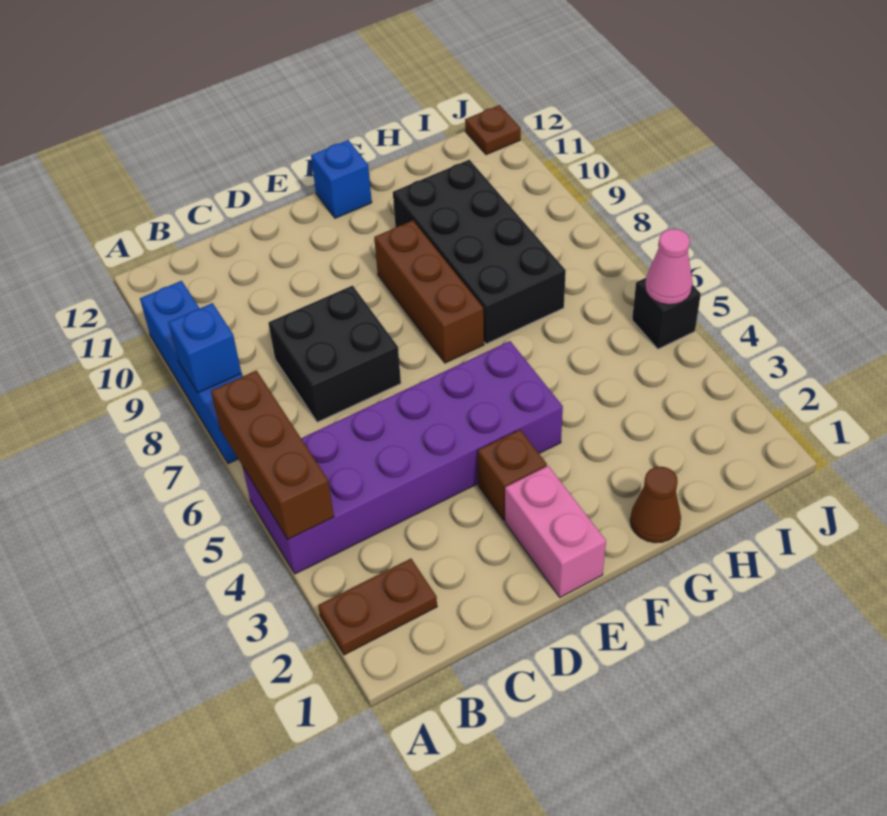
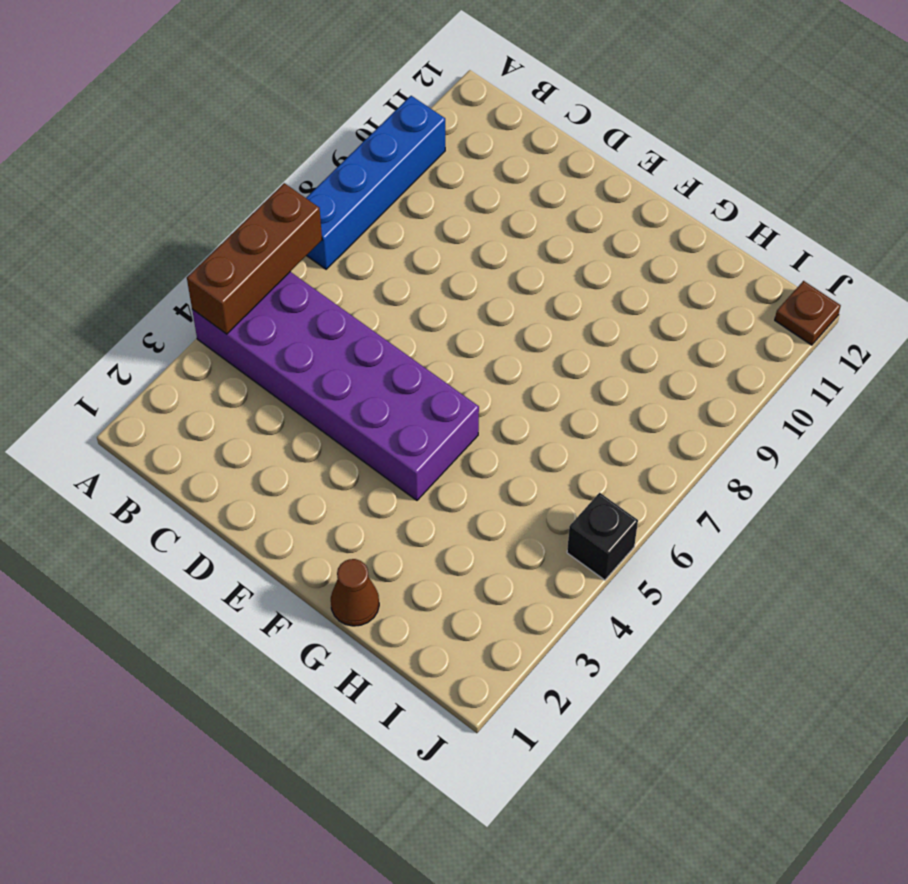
none -> brown plate A2:B2 level 1
none -> black brick C7:D8 level 1
none -> pink brick E1:E2 level 1

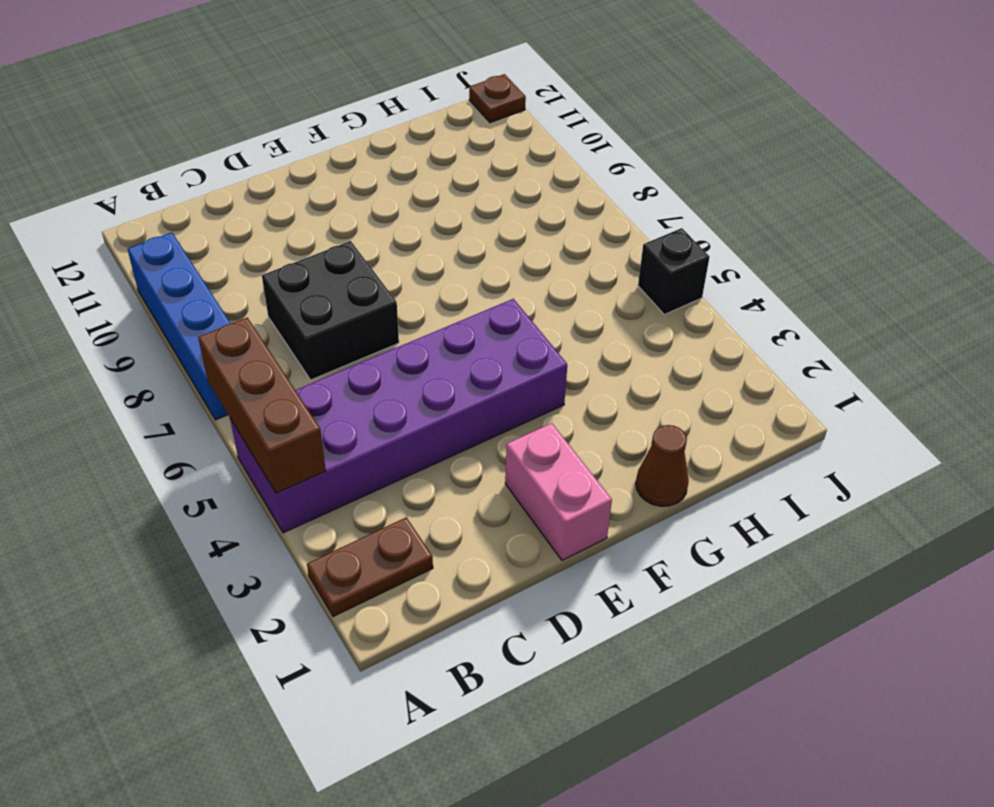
none -> brown brick E3 level 1
none -> brown brick F7:F9 level 1
none -> blue brick F12 level 1

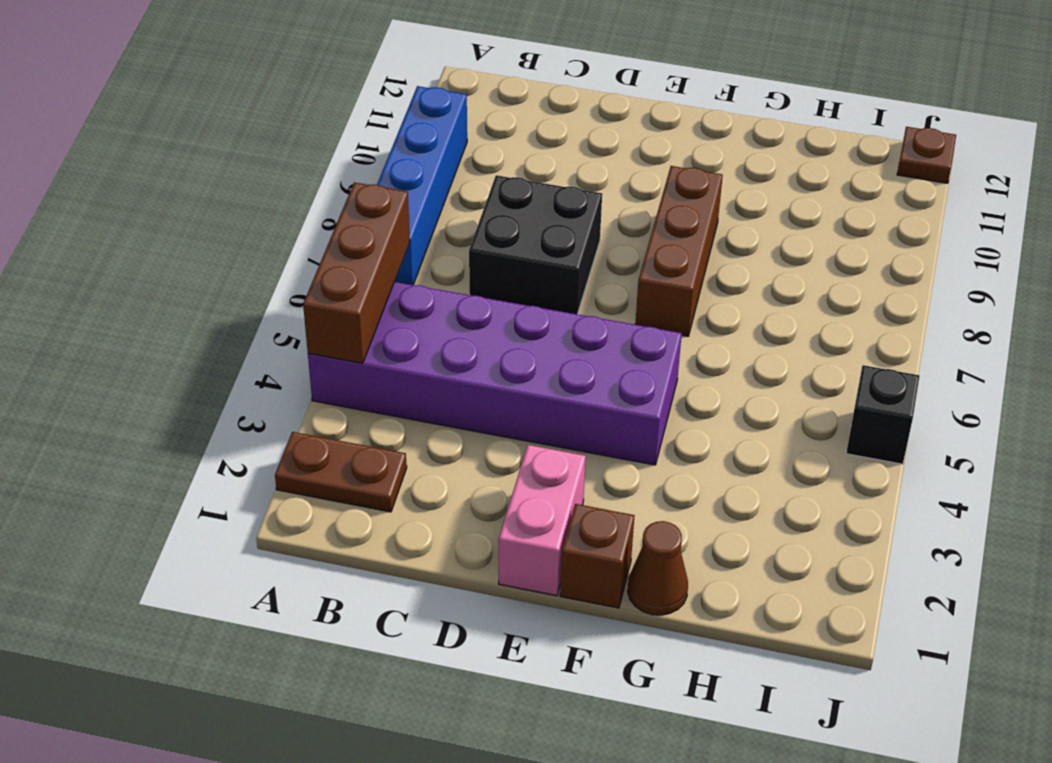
brown brick F1 level 1 -> brown brick E3 level 1
none -> blue brick F12 level 1
none -> black brick G7:H10 level 1
none -> blue brick A8 level 2

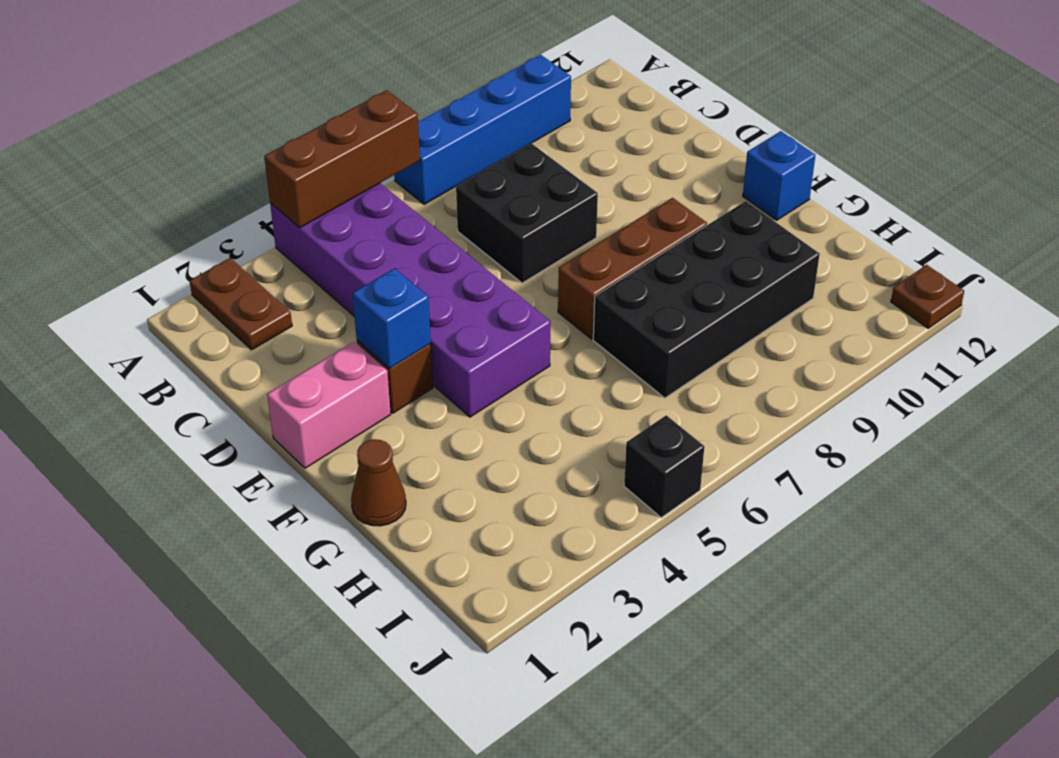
blue brick E3 level 2 -> blue brick A8 level 2
none -> pink cone J5 level 2

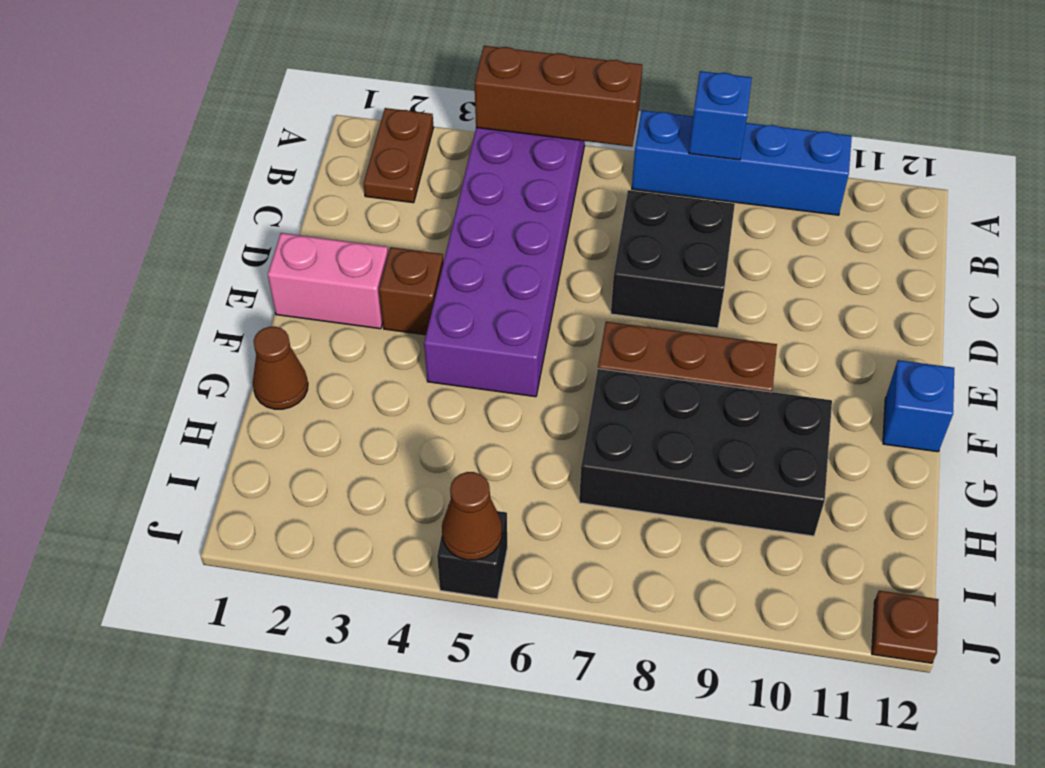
brown cone J5 level 2 -> pink cone J5 level 2

